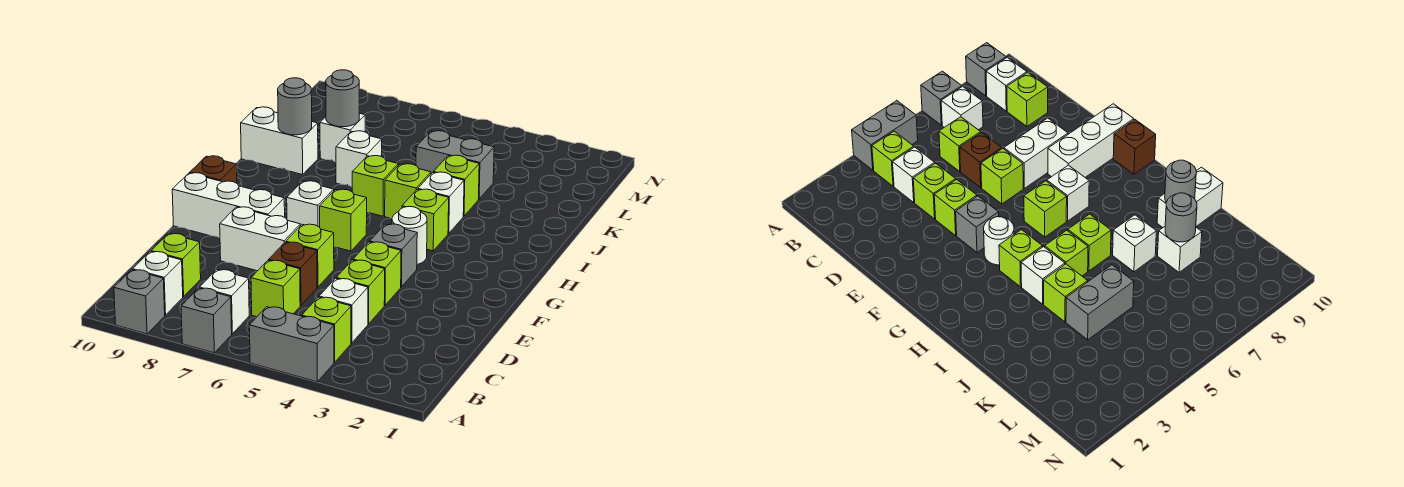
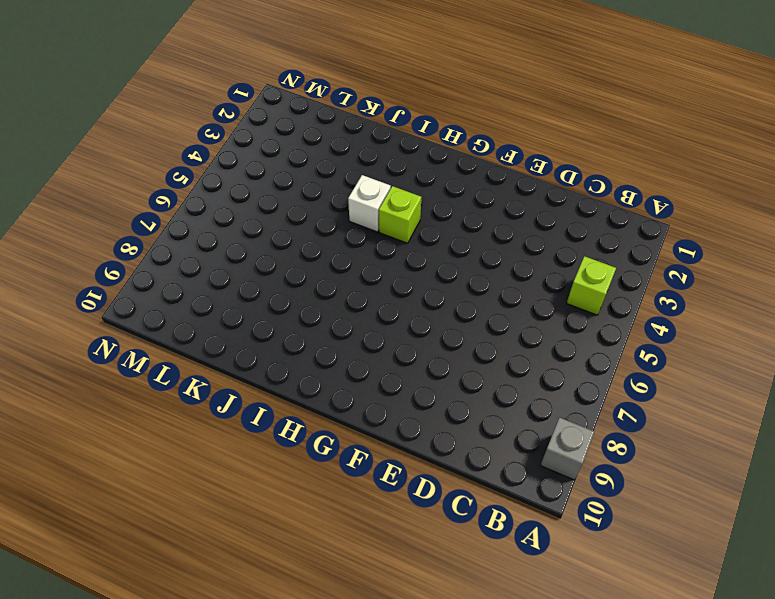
none -> grey brick A4:A5 level 1
none -> grey brick A7 level 1
none -> white brick B7 level 1
none -> white brick B9 level 1

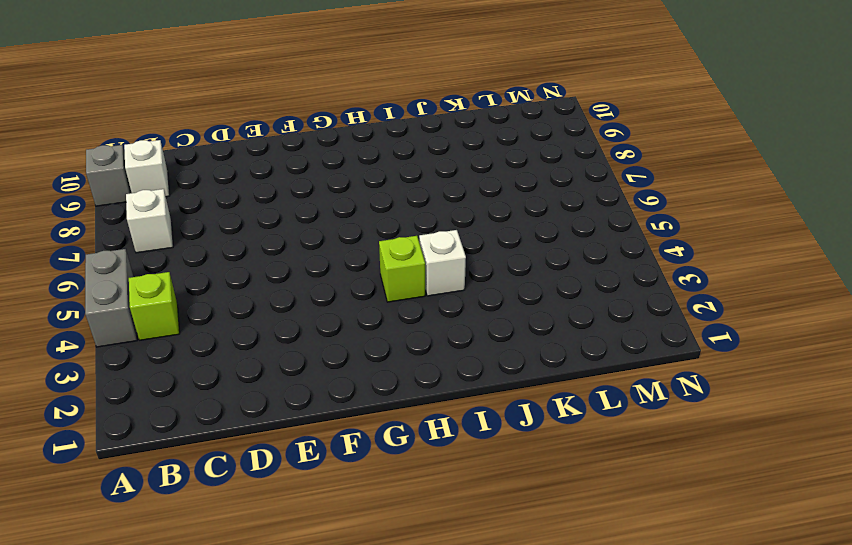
none -> grey brick A7 level 1
none -> white brick C4 level 1
none -> lime brick C6 level 1
none -> lime brick C9 level 1

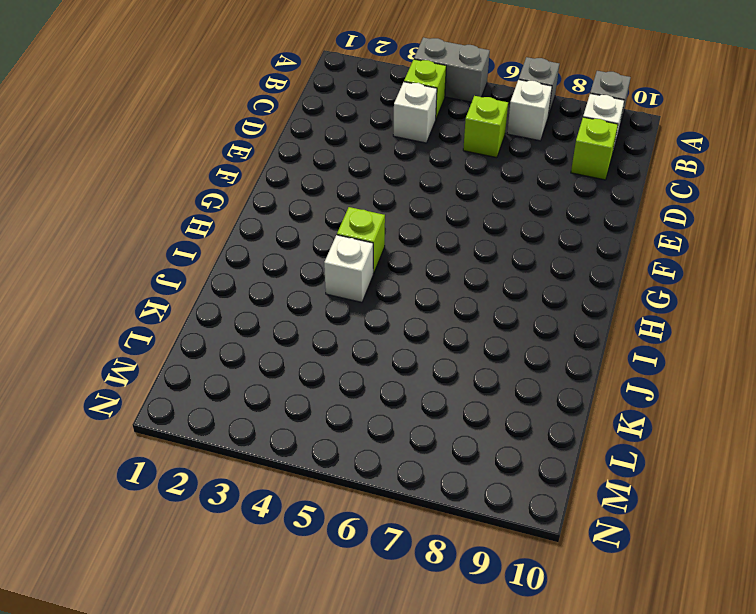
none -> lime brick D4 level 1
none -> brown brick D6 level 1
none -> lime brick E4 level 1
none -> lime brick E6 level 1

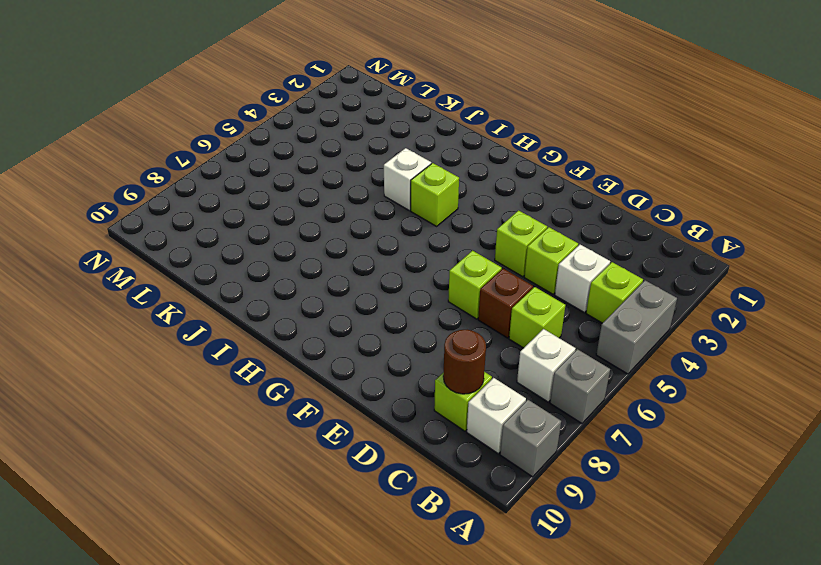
brown round brick C9 level 2 -> none
none -> white brick E7:E8 level 1
none -> grey brick F4 level 1
none -> white brick F8:F10 level 1
none -> white round brick G4 level 1

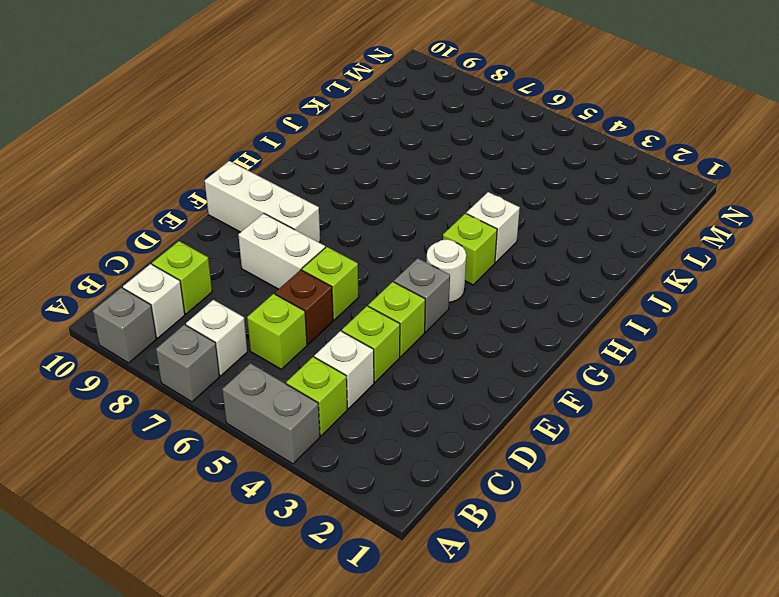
none -> lime brick G6 level 1
none -> white brick G7 level 1
none -> brown brick G10 level 1
none -> lime brick I5 level 1

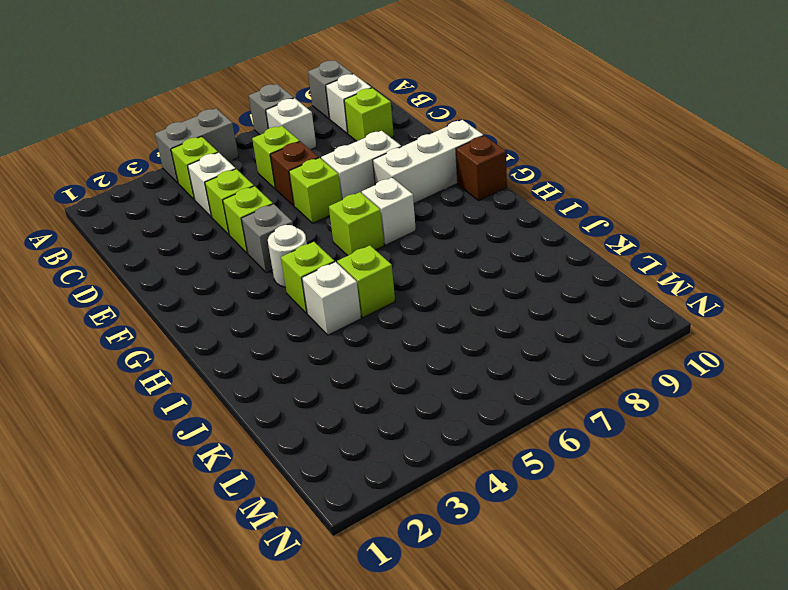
none -> lime brick I6 level 1
none -> lime brick J4 level 1
none -> white brick J7 level 1
none -> white brick J9:J10 level 1

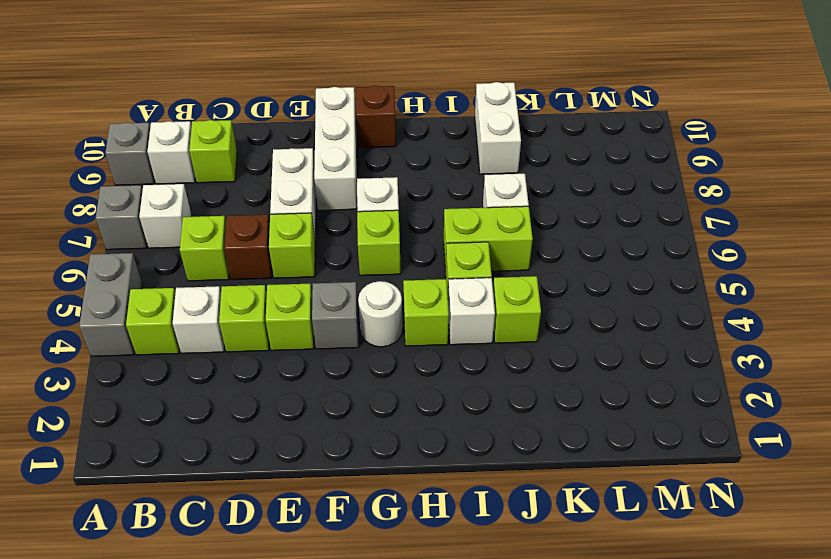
lime brick I6:J6 level 1 -> lime brick I6 level 1
none -> grey brick K4:K5 level 1
none -> white brick K8 level 1
none -> grey round brick J9 level 2
none -> grey round brick K8 level 2

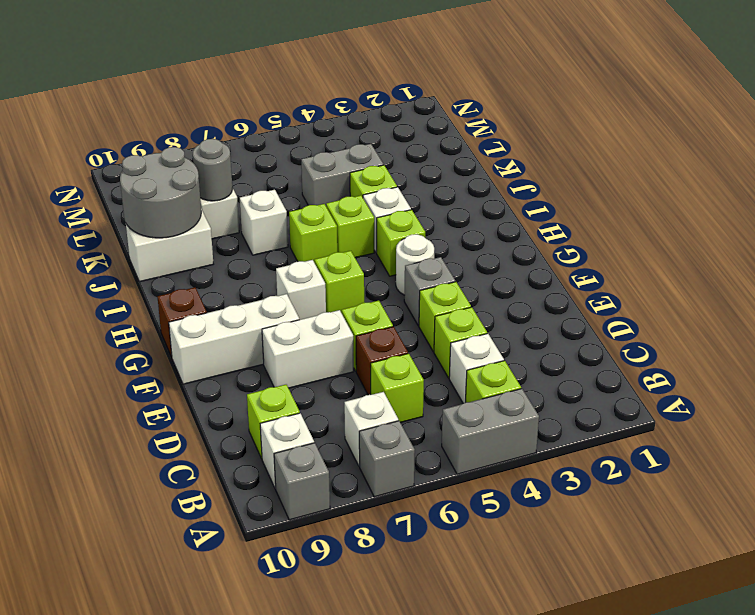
grey round brick J9:K10 level 2 -> grey round brick J9 level 2

